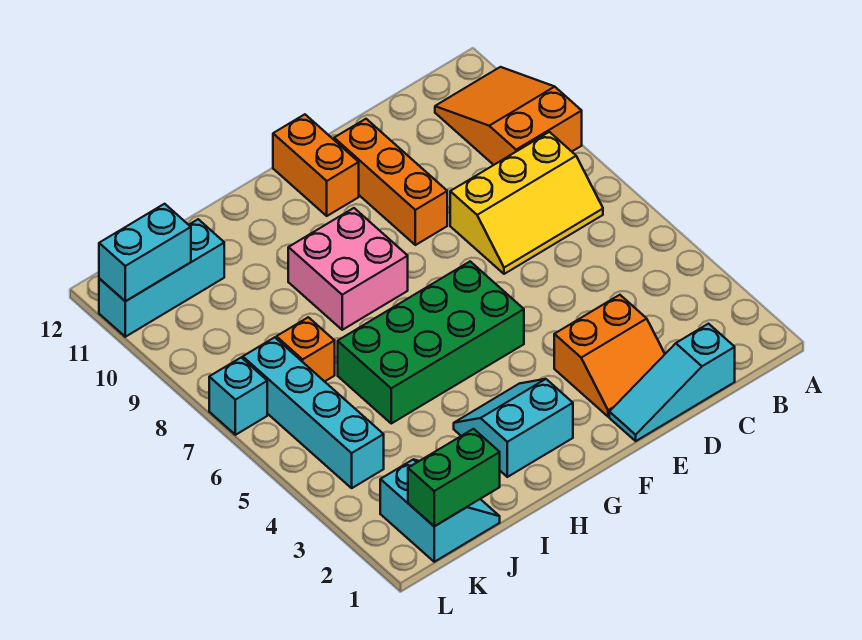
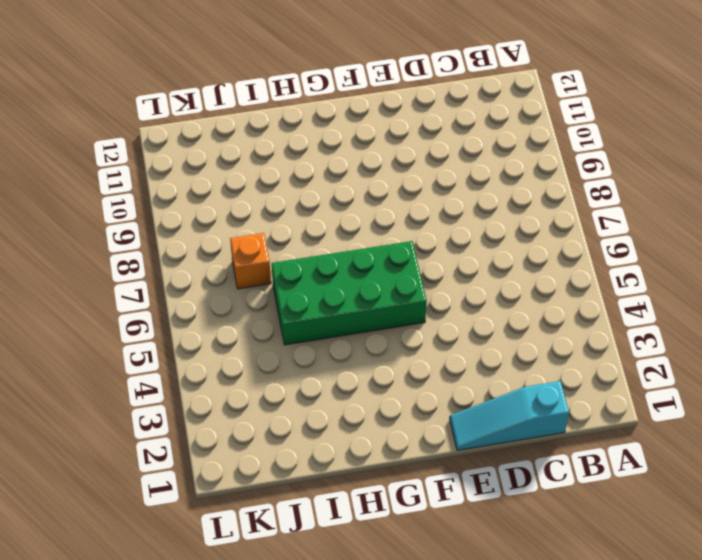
none -> orange slope A9:B11 level 1 top 9
none -> yellow slope B7:D8 level 1 top 8
none -> orange slope D2:E3 level 1 top 3

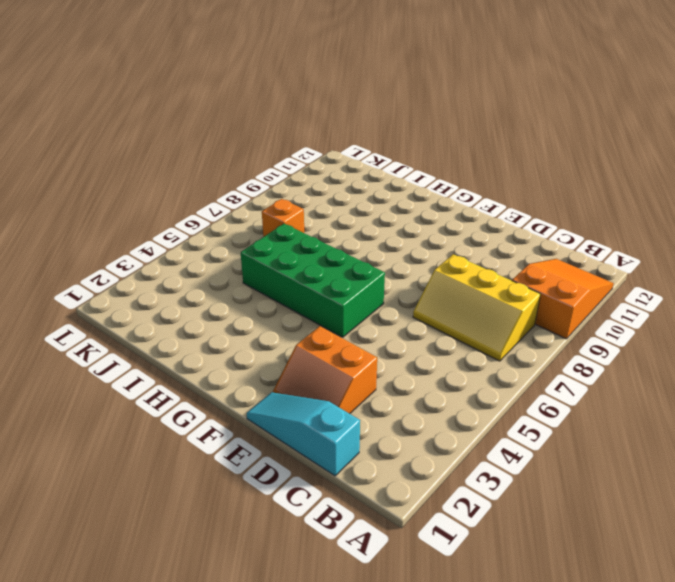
none -> orange brick E9:E11 level 1
none -> orange brick F11:F12 level 1
none -> cyan slope G2:H3 level 1 top 2

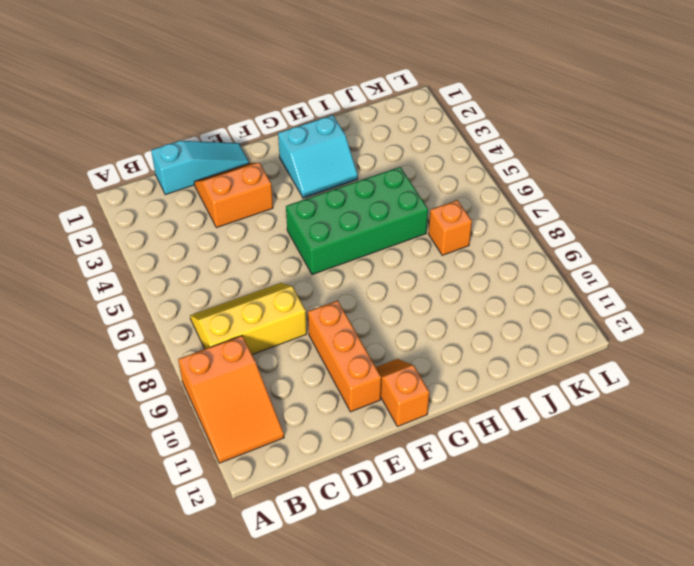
orange slope F11:F12 level 1 top 12 -> orange brick F11:F12 level 1
none -> pink brick G8:H9 level 1
none -> cyan slope J1:K2 level 1 top K
none -> cyan brick J11:L11 level 1

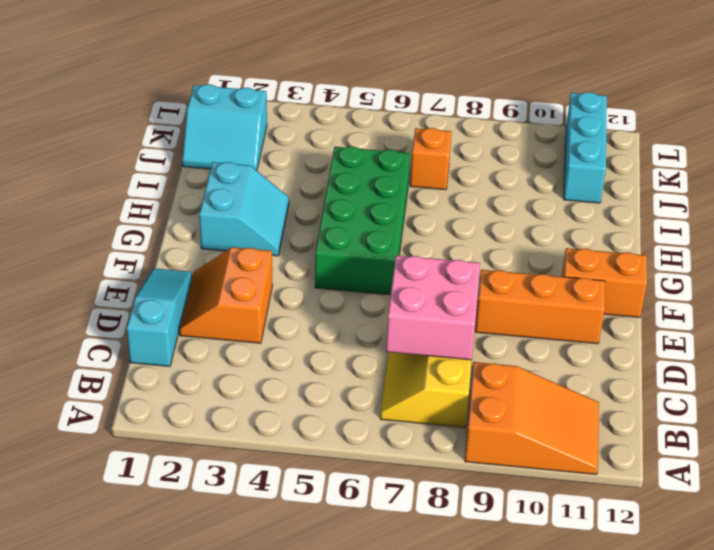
pink brick C7:D8 level 2 -> pink brick G8:H9 level 1
none -> cyan brick K4:K7 level 1
none -> cyan brick L7 level 1
none -> green brick J1:K1 level 2

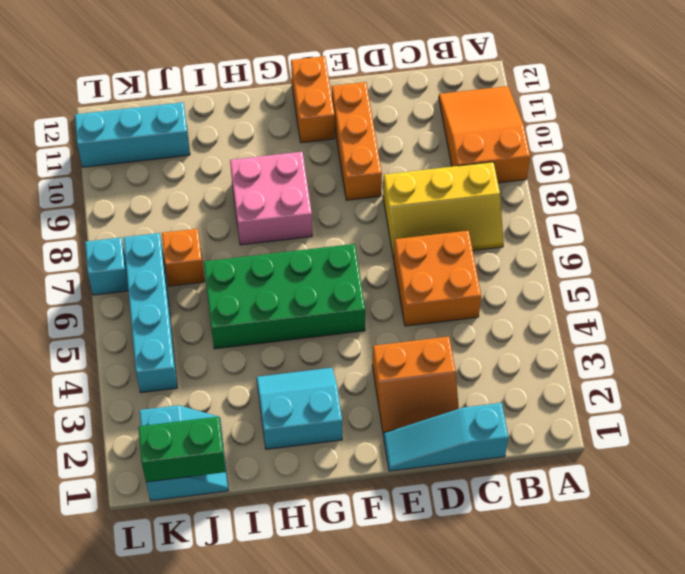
orange brick C5:D6 level 1 -> none
none -> cyan brick K11:L11 level 2

